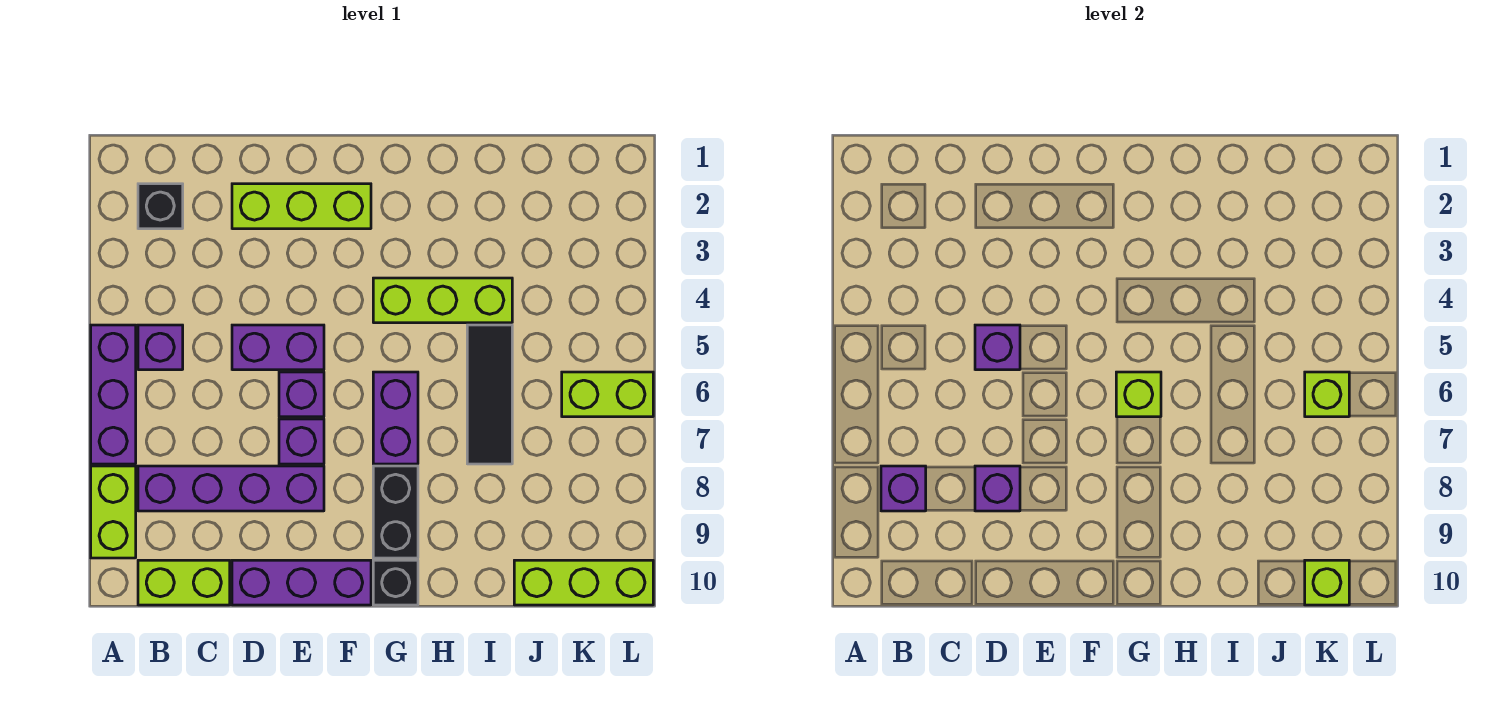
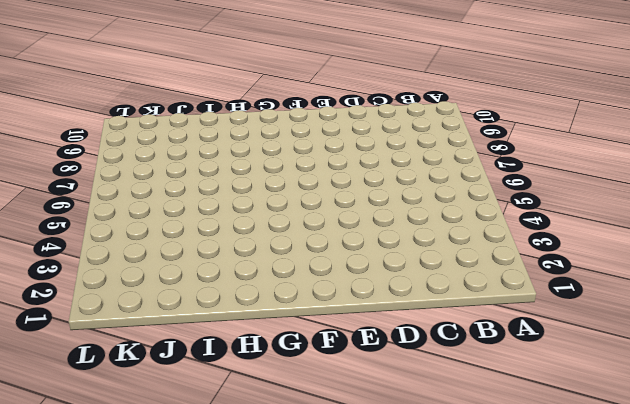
none -> purple brick A5:A7 level 1
none -> lime brick A8:A9 level 1
none -> black brick B2 level 1

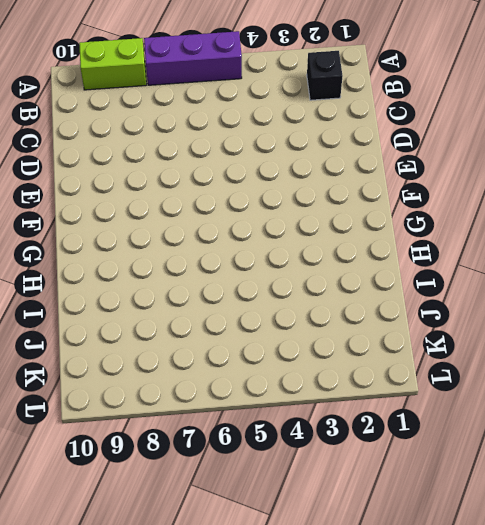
none -> purple brick B5 level 1
none -> purple brick B8:E8 level 1
none -> lime brick B10:C10 level 1

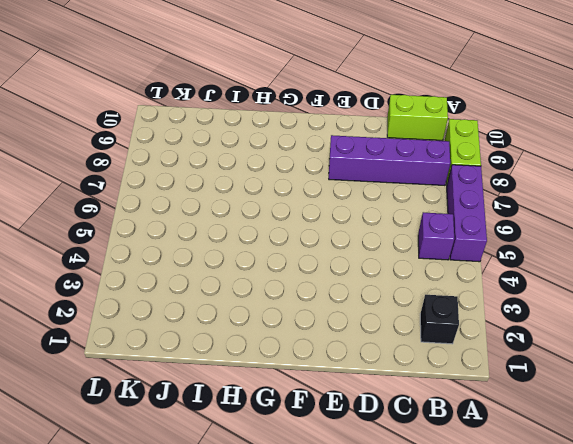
none -> lime brick D2:F2 level 1
none -> purple brick D5:E5 level 1
none -> purple brick D10:F10 level 1

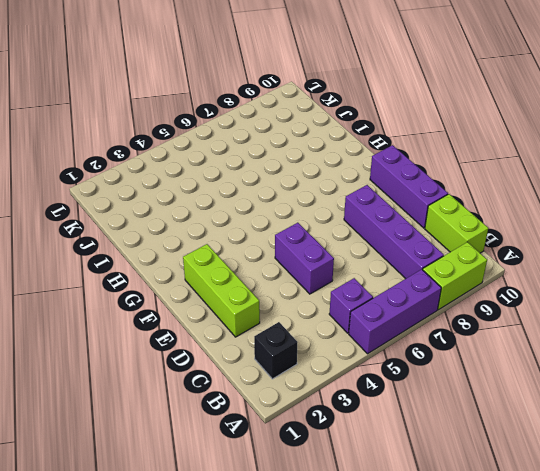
none -> purple brick E6 level 1
none -> purple brick E7 level 1
none -> lime brick G4:I4 level 1

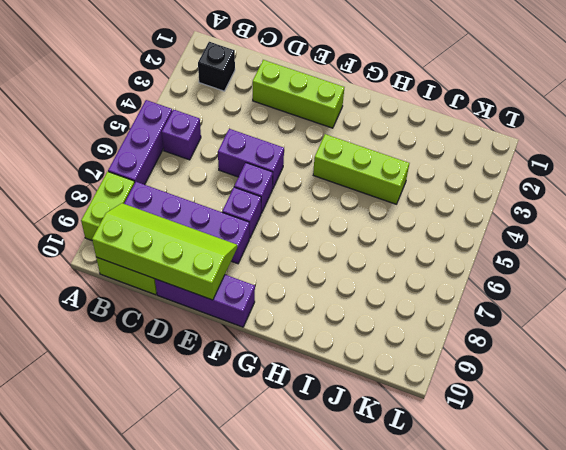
lime slope B9:E10 level 2 top 10 -> none
none -> purple brick G6:G7 level 1
none -> black brick G8:G9 level 1
none -> black brick G10 level 1

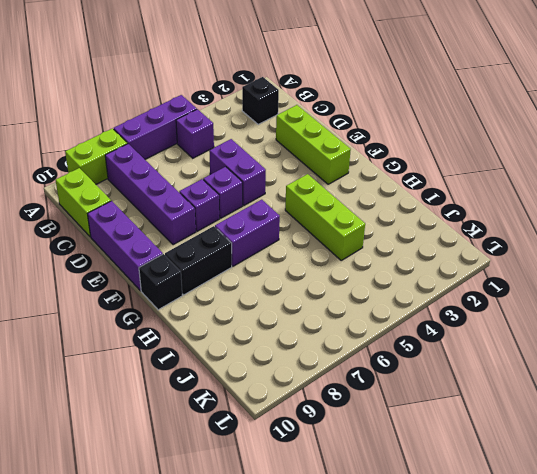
none -> black tile I5:I7 level 1
none -> lime brick J10:L10 level 1
none -> lime brick K6:L6 level 1

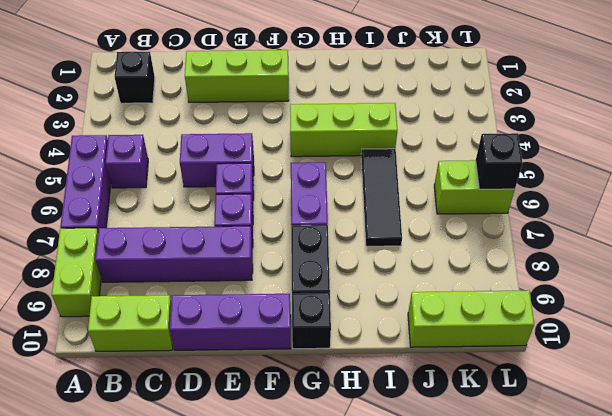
black brick L6 level 2 -> none
none -> purple brick B8 level 2
none -> purple brick D5 level 2
none -> purple brick D8 level 2

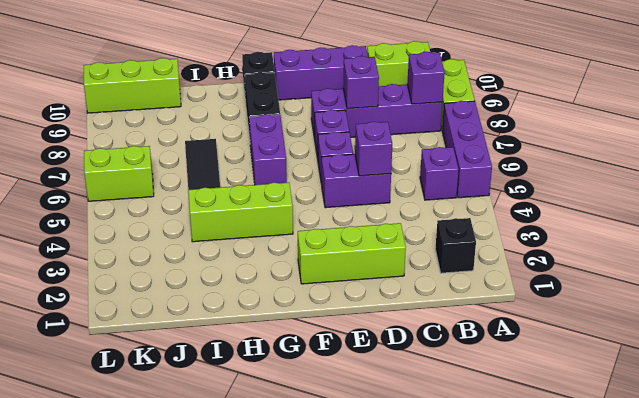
none -> lime brick G6 level 2
none -> lime brick K6 level 2
none -> lime brick K10 level 2

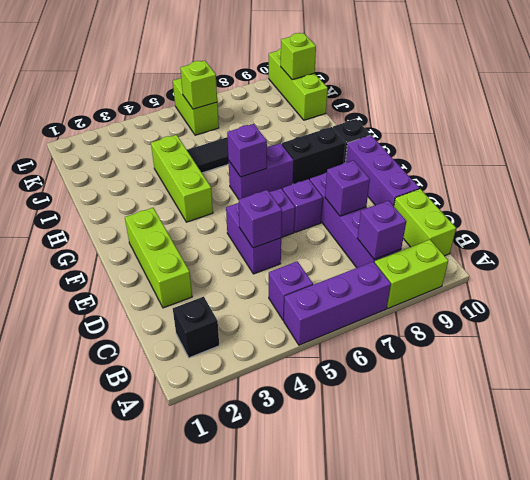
purple brick G6 level 2 -> lime brick G6 level 2

